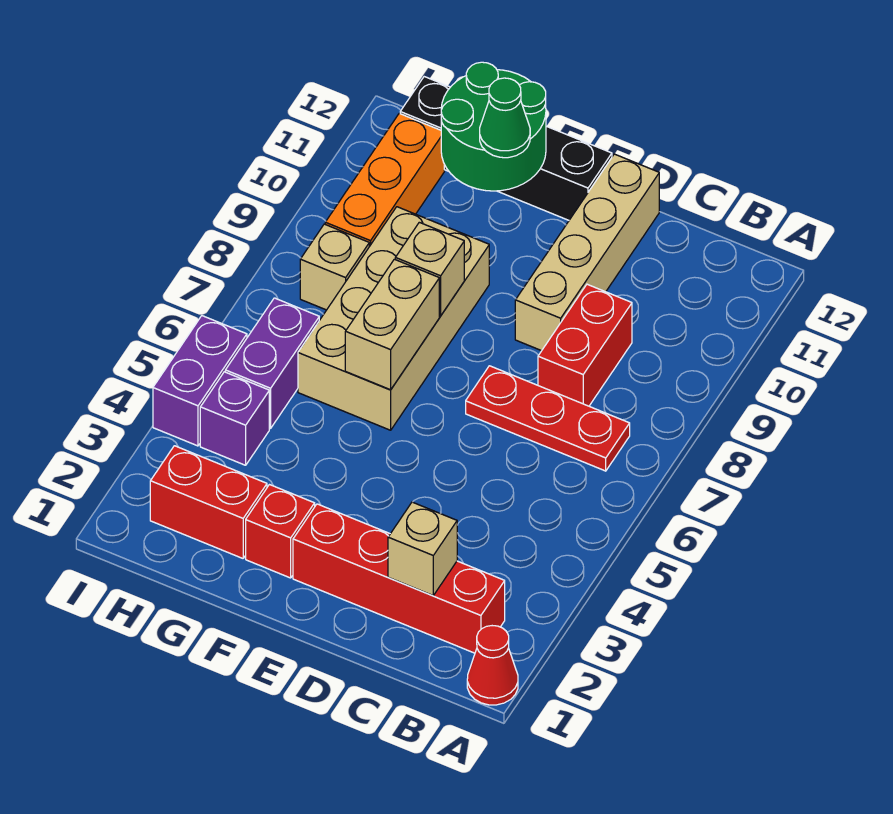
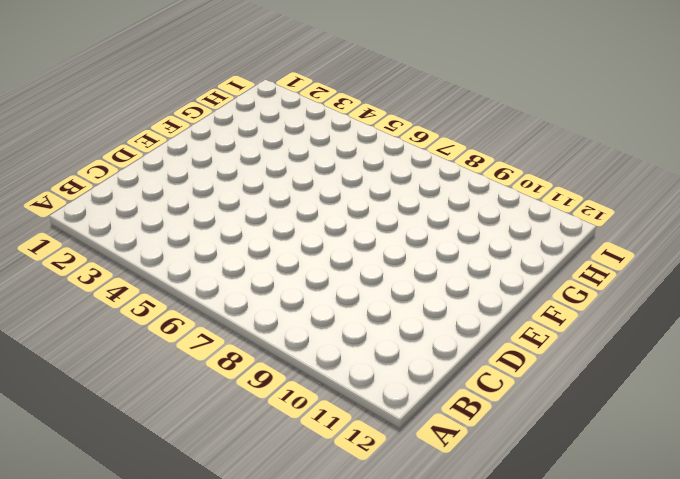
none -> red cone A1 level 1
none -> red brick B2:E2 level 1
none -> red plate B7:D7 level 1

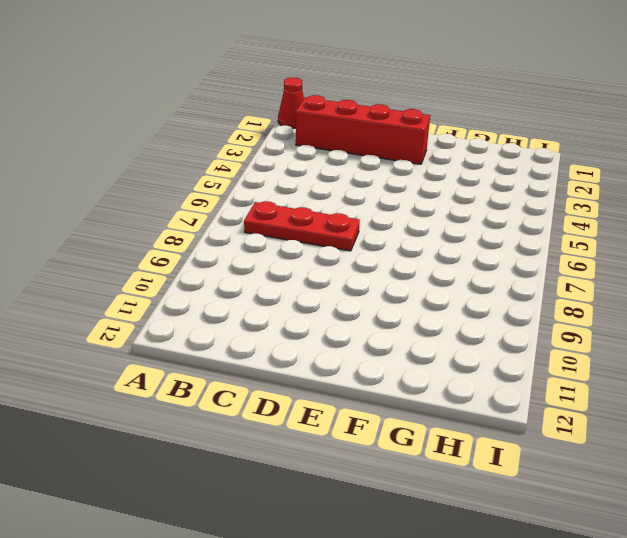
none -> red brick C8:C9 level 1
none -> tan brick D9:D12 level 1
none -> black brick E12:H12 level 1

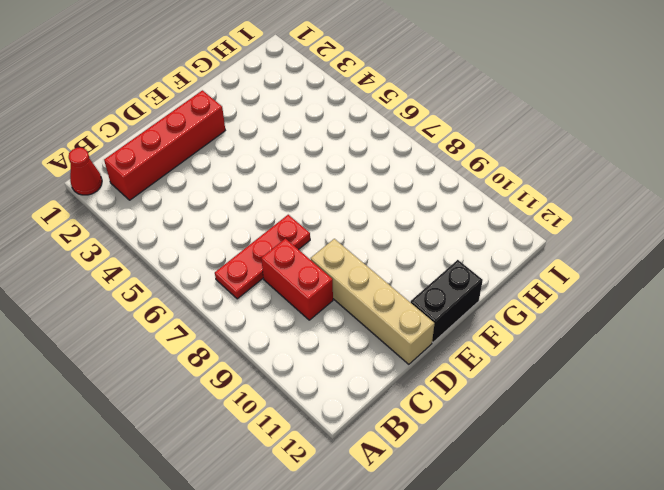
black brick E12:F12 level 1 -> black brick E12:H12 level 1
none -> red brick F2 level 1
none -> tan brick F6:G9 level 1
none -> red brick G2:H2 level 1

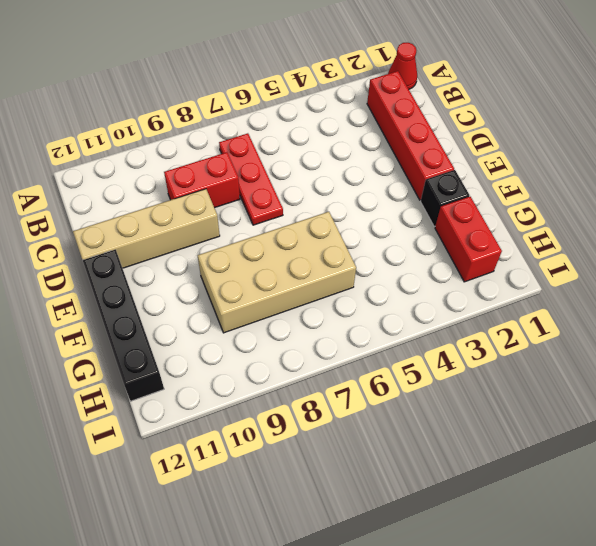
black brick F2 level 1 -> red brick F2 level 1
none -> purple brick H4 level 1
none -> purple brick H5:H6 level 1
none -> tan brick H8 level 1

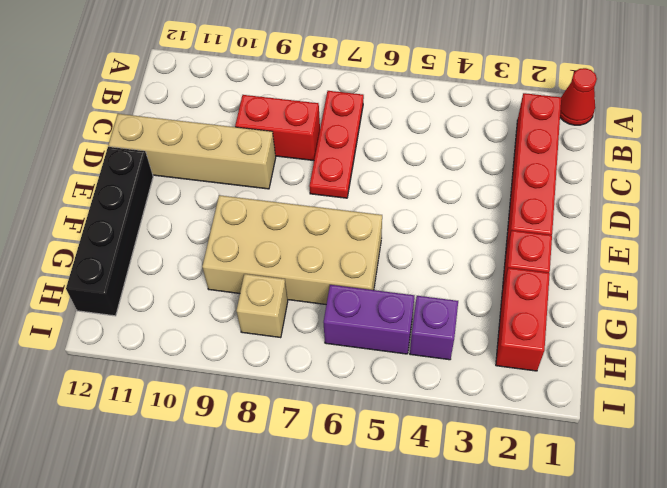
none -> orange brick H9:H11 level 1
none -> purple brick I4:I5 level 1
none -> tan brick C2 level 2

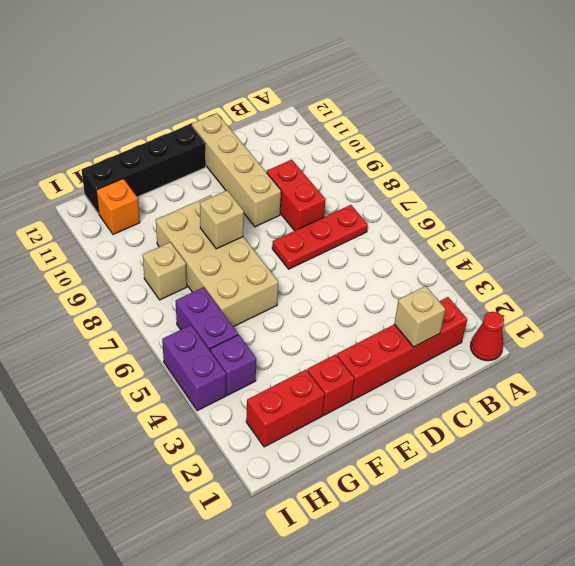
orange brick H11 level 1 -> orange brick H9:H11 level 1
none -> tan brick F6:F7 level 2
none -> green round brick F11:G12 level 2
none -> green cone F11 level 3

